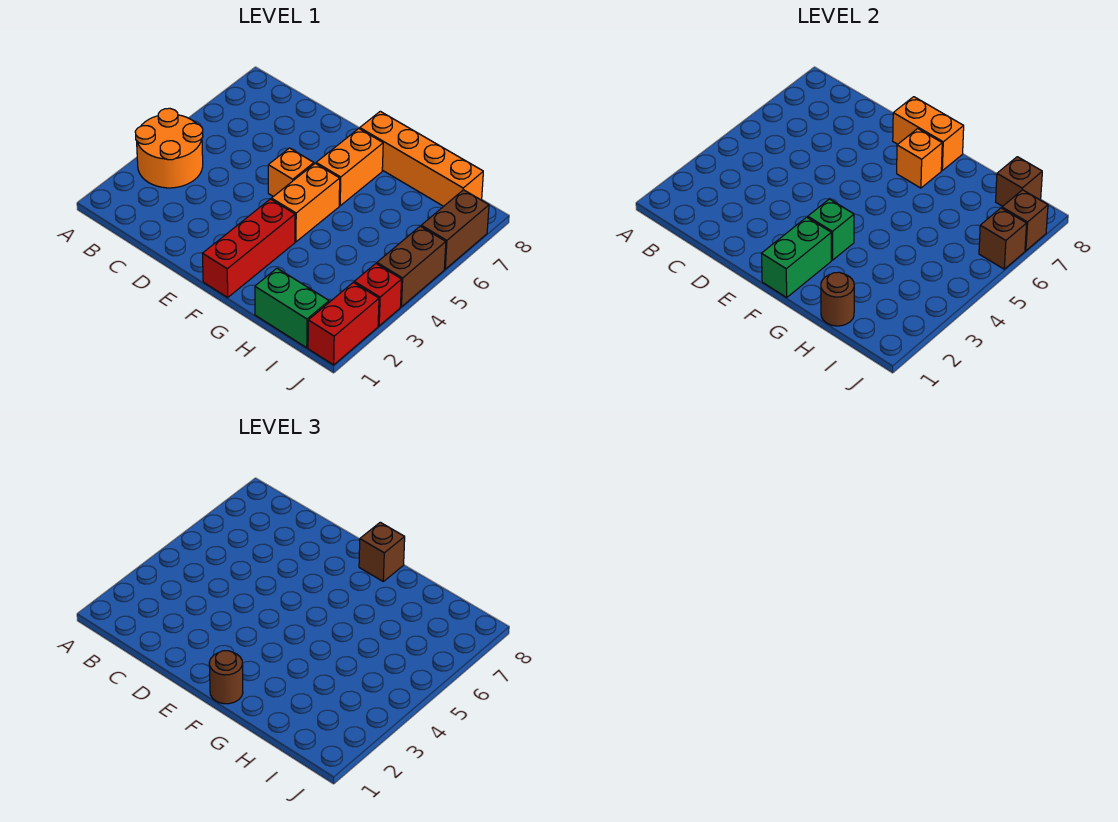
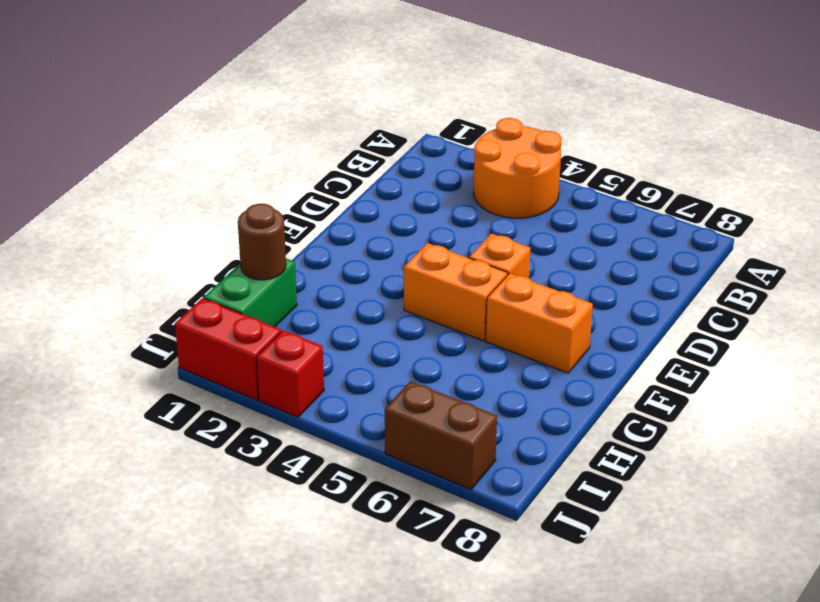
none -> red brick F1:F3 level 1
none -> orange brick F8:I8 level 1
none -> brown brick J4:J5 level 1

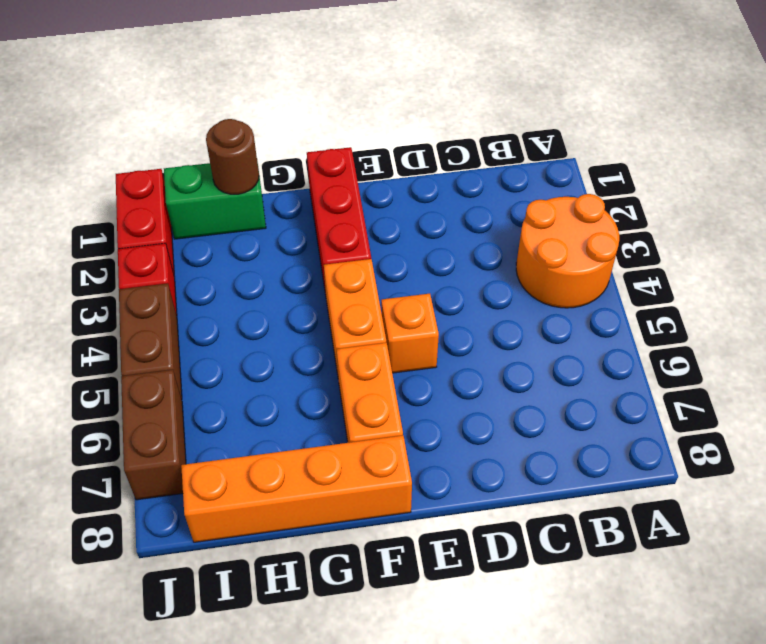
none -> orange brick E8:F8 level 2
none -> green brick F1:F2 level 2
none -> green brick F3 level 2

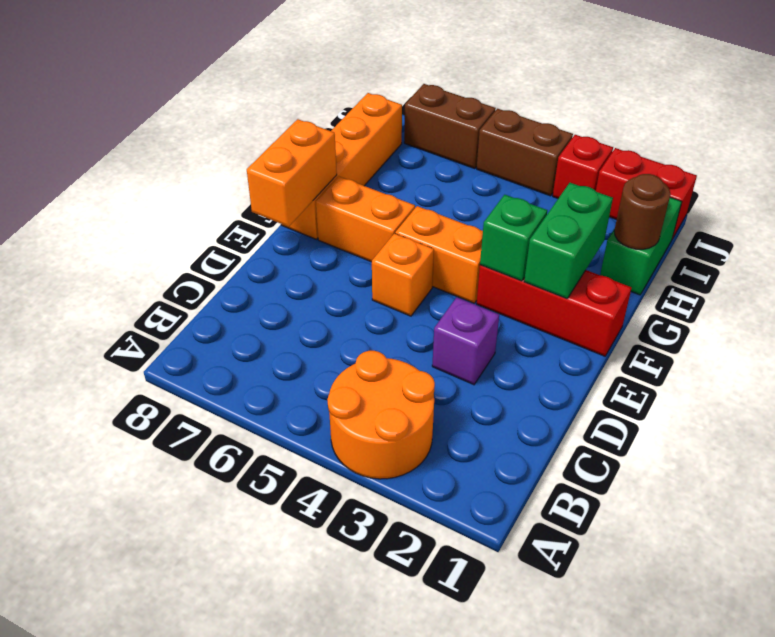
purple brick D3 level 1 -> none
green brick F2:G2 level 2 -> green brick F1:F2 level 2
none -> orange brick F7 level 2
none -> brown brick I8 level 2
none -> brown brick J6 level 2

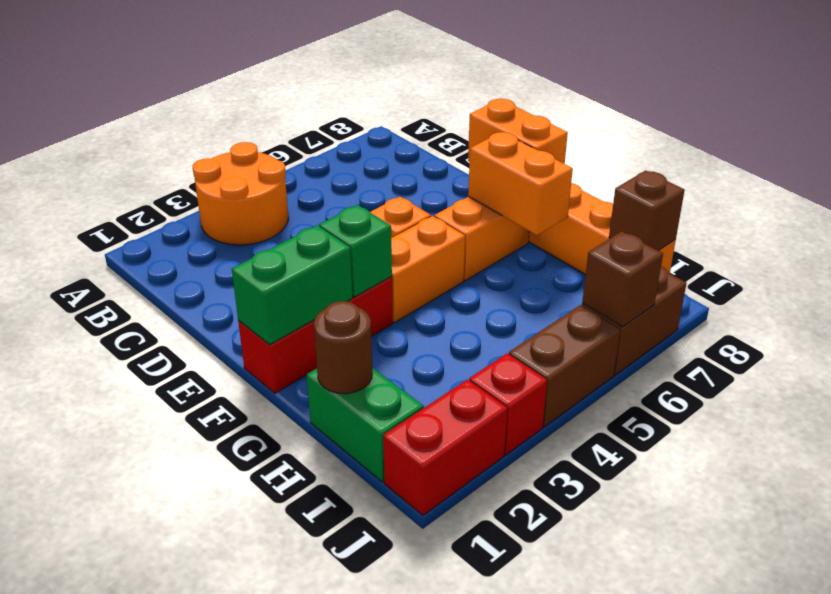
orange brick F7:G7 level 2 -> orange brick F7 level 2
none -> brown brick J7 level 2
none -> brown round brick F1 level 3
none -> brown brick F8 level 3

